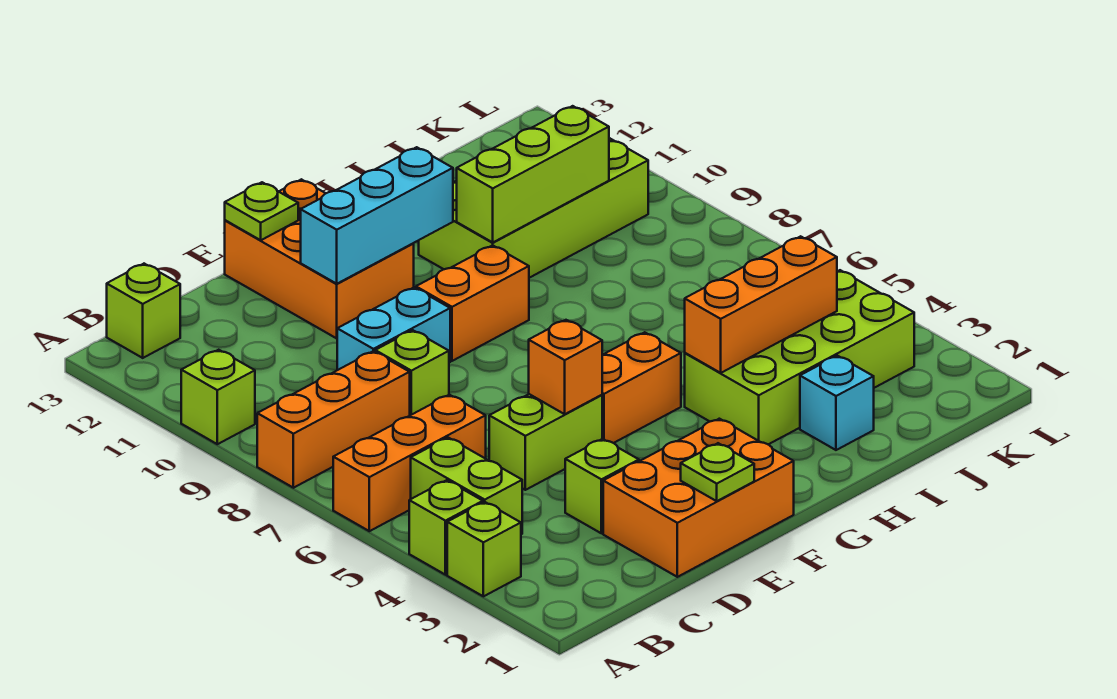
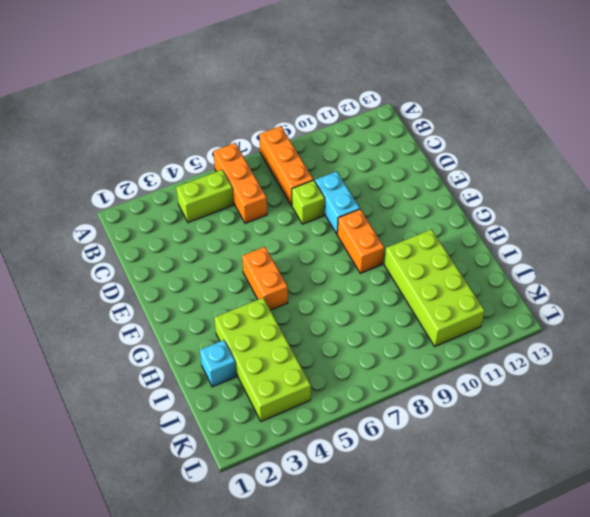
none -> lime brick A3 level 1
none -> lime brick A4 level 1
none -> lime brick A10 level 1

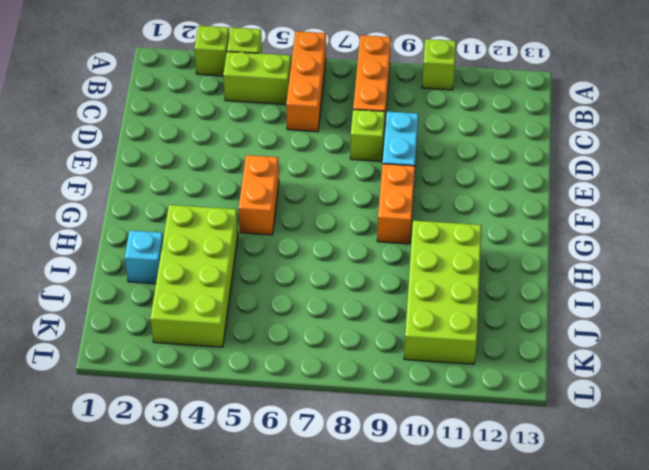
none -> lime brick B13 level 1
none -> orange brick D1:F2 level 1
none -> lime brick D3 level 1

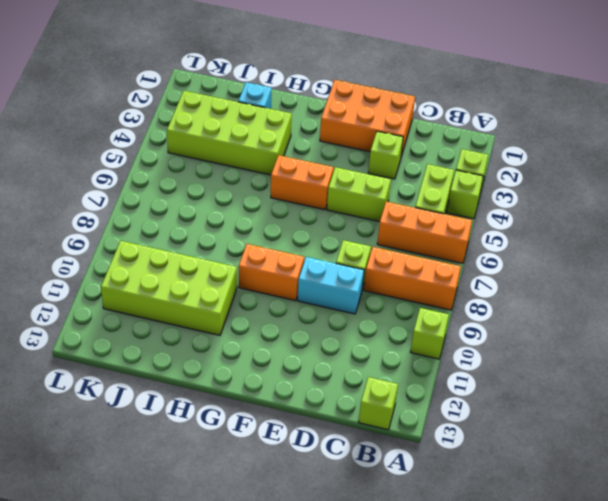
none -> orange brick E11:F13 level 1
none -> lime plate E1 level 2
none -> orange brick E5 level 2

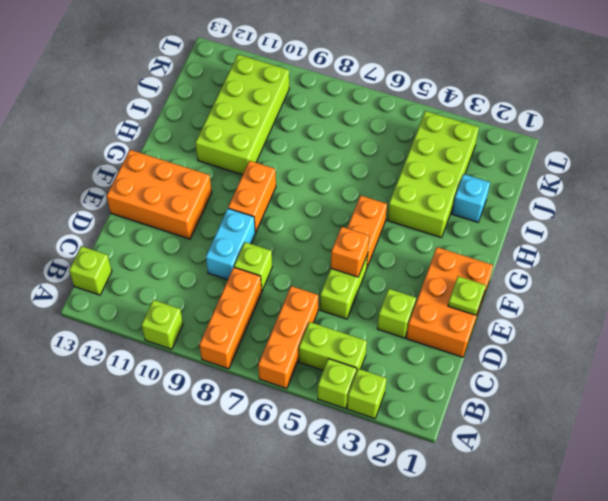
none -> cyan brick E11:G11 level 2
none -> lime plate E13 level 2
none -> orange brick H4:J4 level 2

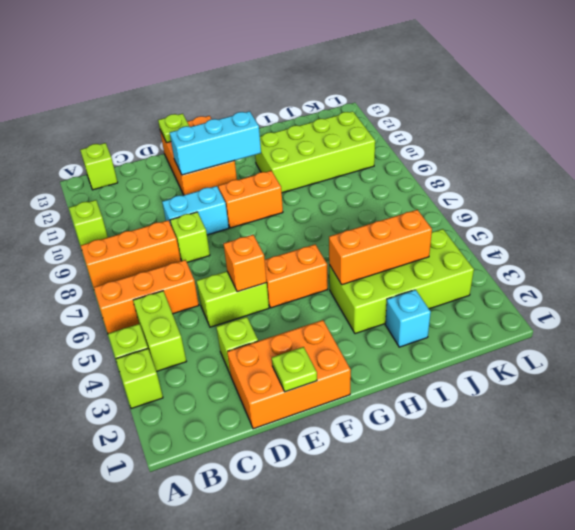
none -> lime brick H10:J10 level 2

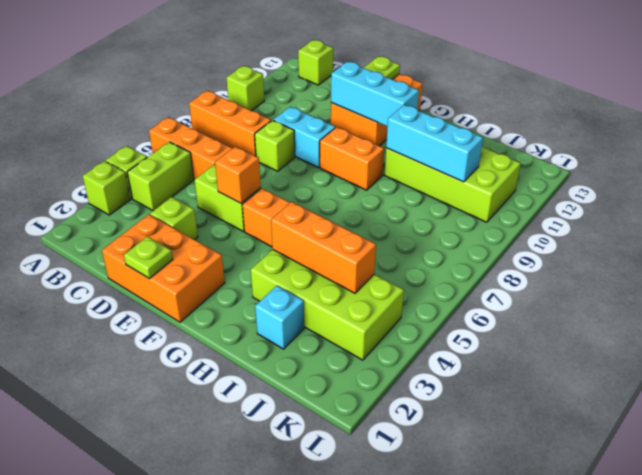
cyan brick H10:J10 level 2 -> lime brick H10:J10 level 2

